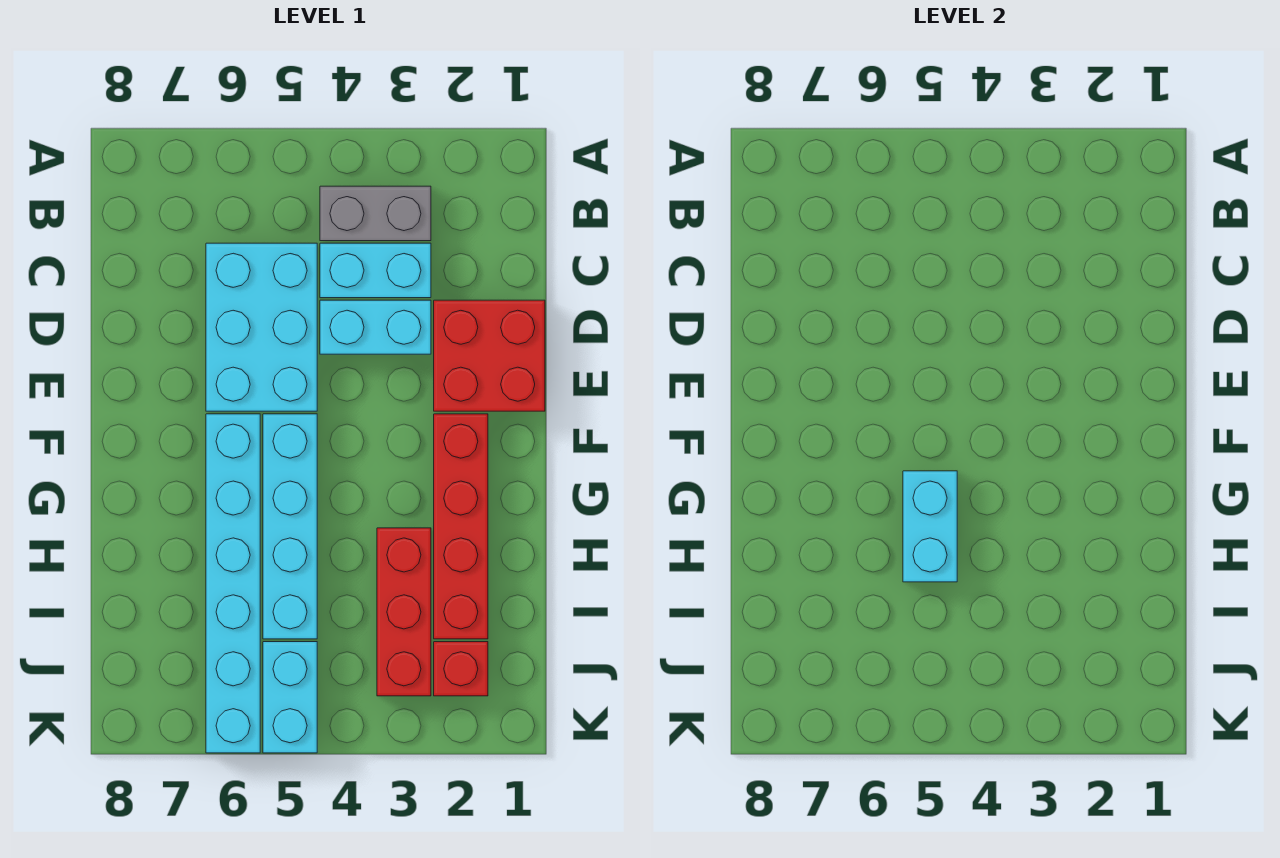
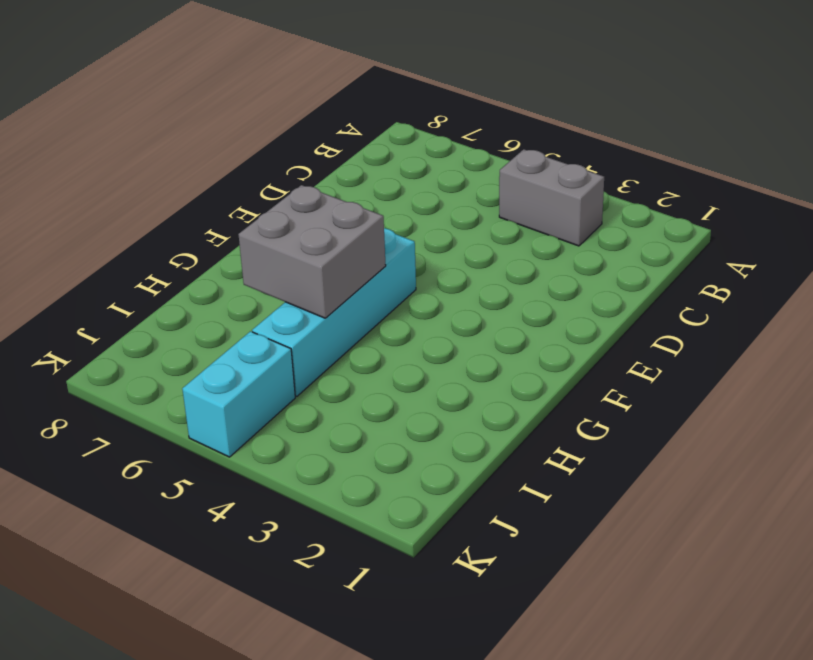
grey brick G5:H6 level 2 -> cyan brick G5:H5 level 2
none -> cyan brick C3:C4 level 1
none -> cyan brick C5:E6 level 1
none -> red brick D1:E2 level 1

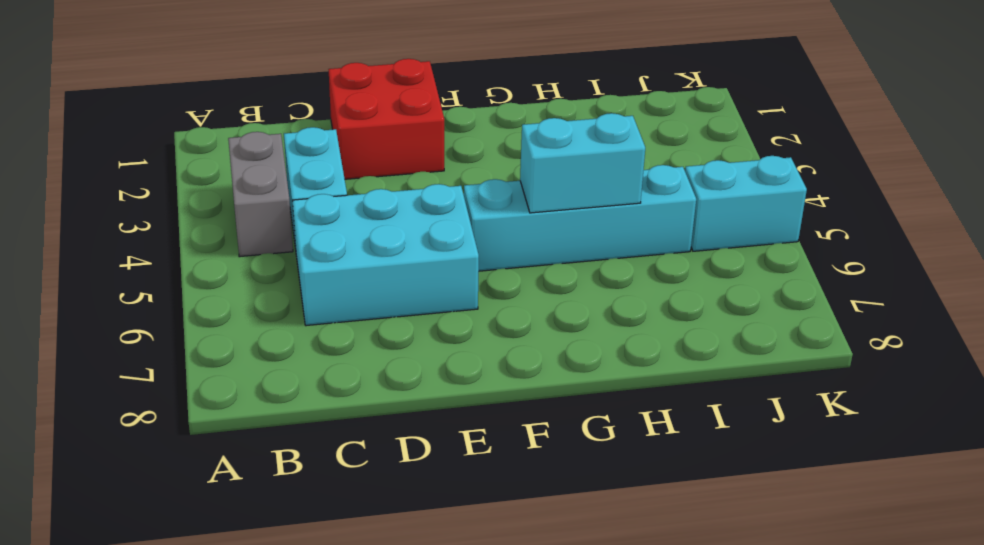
none -> cyan brick D3:D4 level 1
none -> red brick F2:I2 level 1
none -> cyan brick F6:K6 level 1

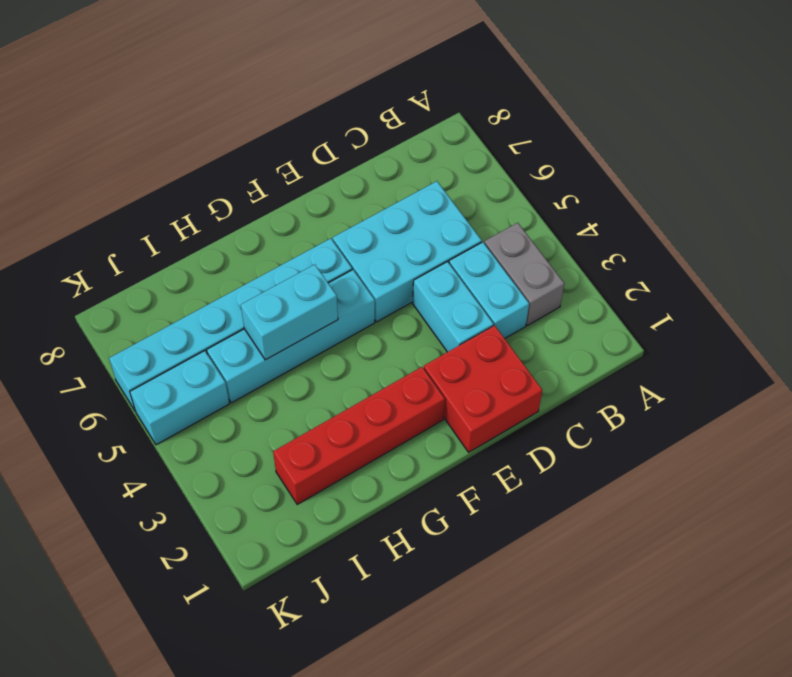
none -> red brick H3:J3 level 1
none -> red brick J2 level 1

